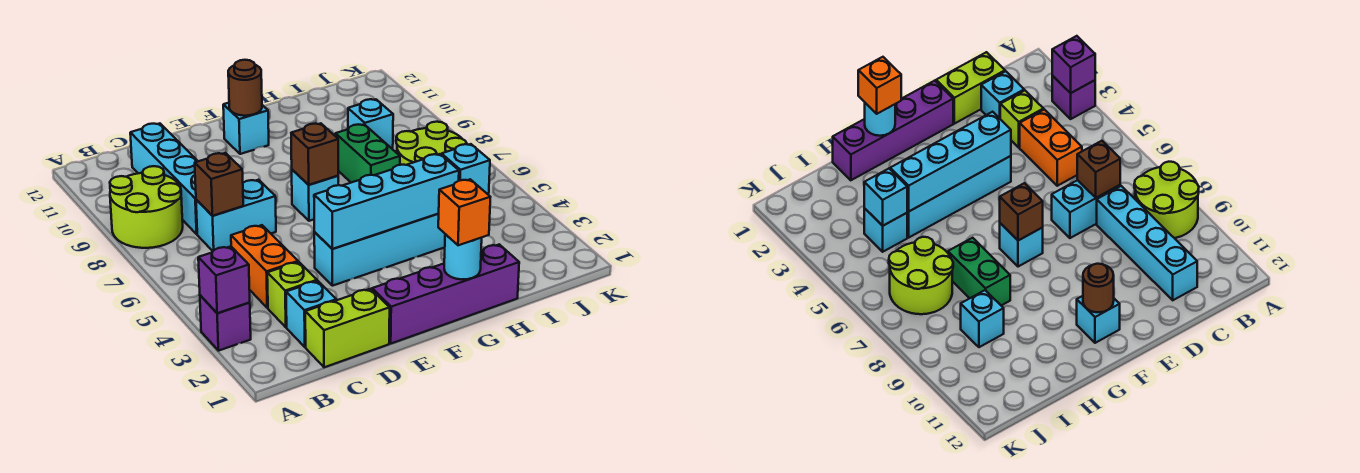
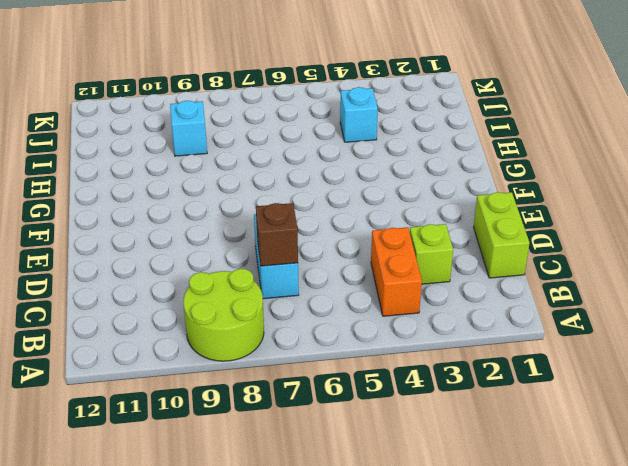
orange brick B4:C4 level 1 -> orange brick C4:C5 level 1
none -> purple brick A3 level 1
none -> cyan brick C2 level 1
none -> cyan brick C8:C11 level 1

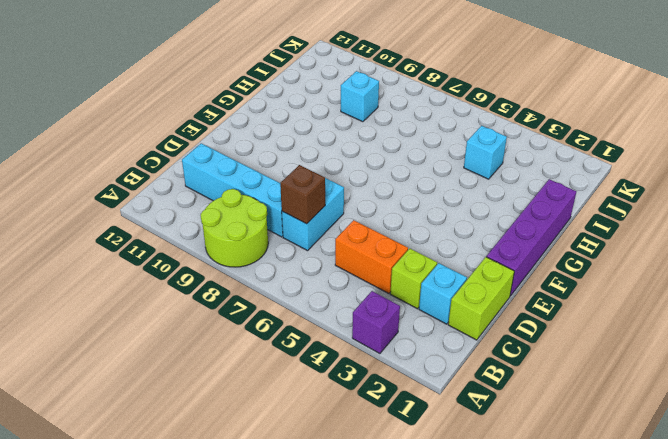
none -> cyan brick E4:H4 level 1
none -> cyan brick F7 level 1
none -> cyan brick F11 level 1

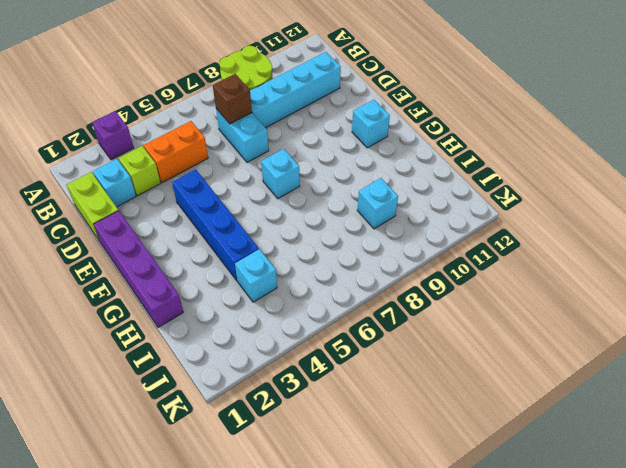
blue brick E4:H4 level 1 -> cyan brick E4:H4 level 1
none -> green brick H7:H8 level 1
none -> lime round brick I6:J7 level 1
none -> purple brick A3 level 2

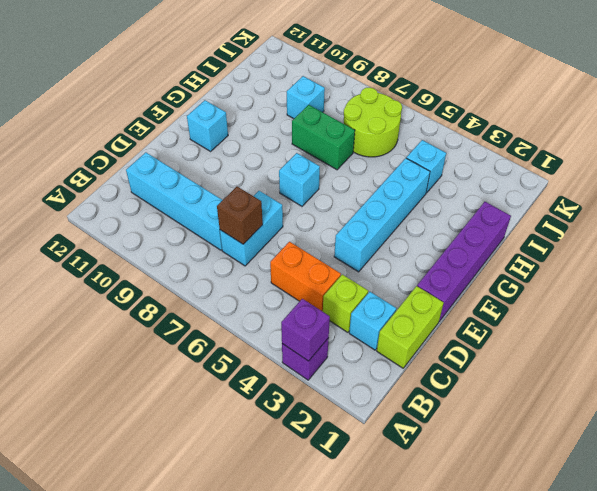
none -> lime round brick A8:B9 level 1
none -> cyan brick E4:H4 level 2
none -> brown brick F7 level 2

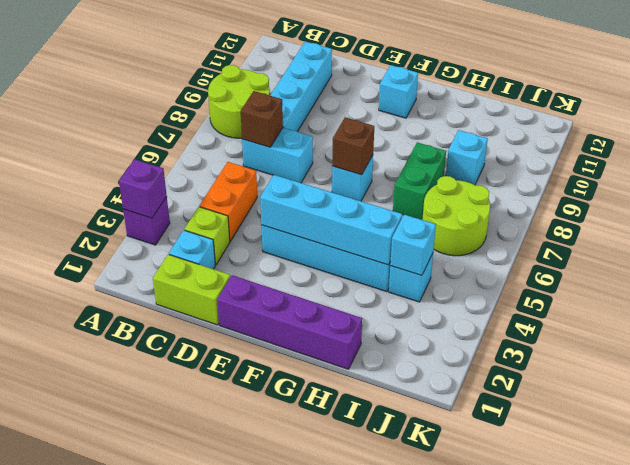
none -> brown round brick F11 level 2
none -> cyan round brick G1 level 2
none -> orange brick G1 level 3

